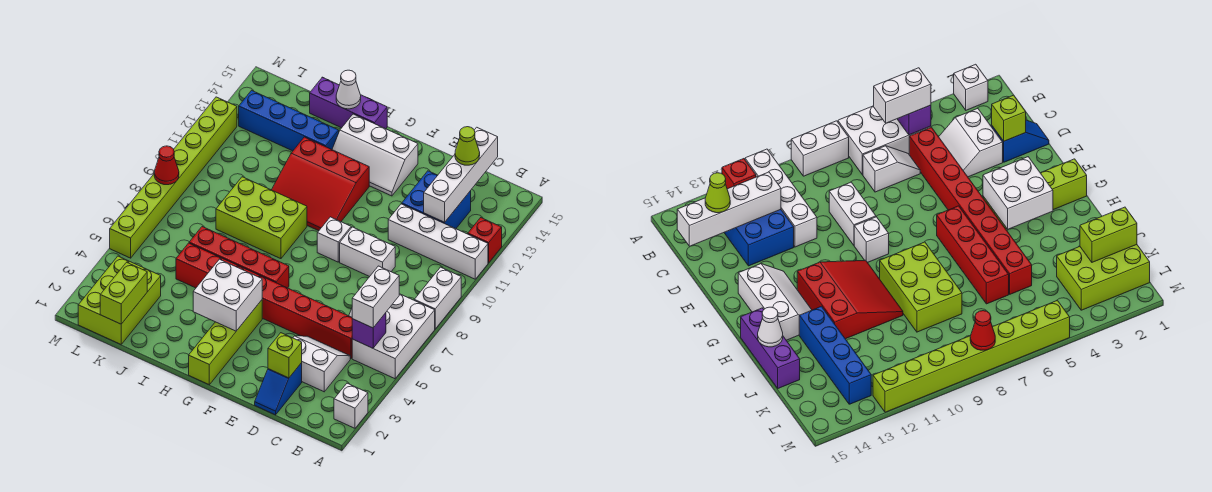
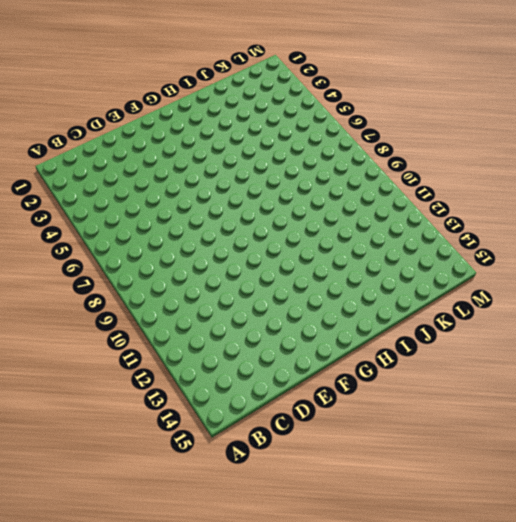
none -> white brick A2 level 1
none -> white brick A5:B7 level 1
none -> white brick A8:A9 level 1
none -> white brick A11:D11 level 1

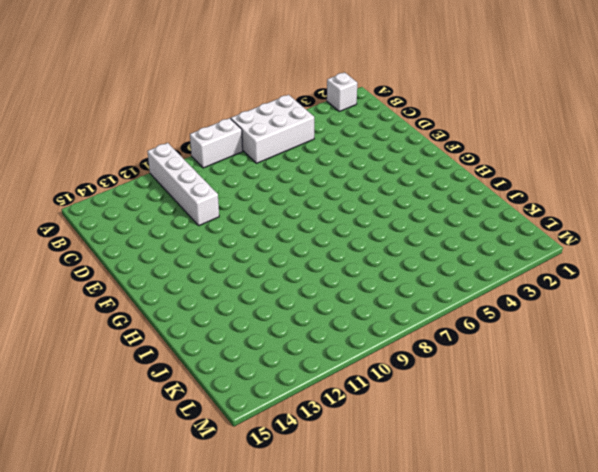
none -> red brick A12 level 1
none -> white slope C3:D4 level 1 top 3
none -> red brick C5:J5 level 1
none -> white slope C6:C7 level 1 top 7

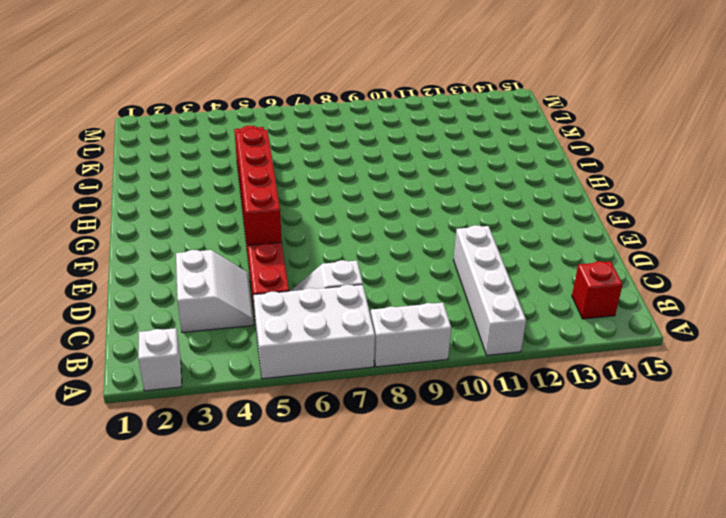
red brick B14 level 1 -> red brick A12 level 1
red brick E5:H5 level 2 -> red brick G6:J6 level 1
none -> blue brick C12:D13 level 1
none -> blue slope D1:D2 level 1 top 2
none -> white brick D9:E9 level 1
none -> white brick F9 level 1

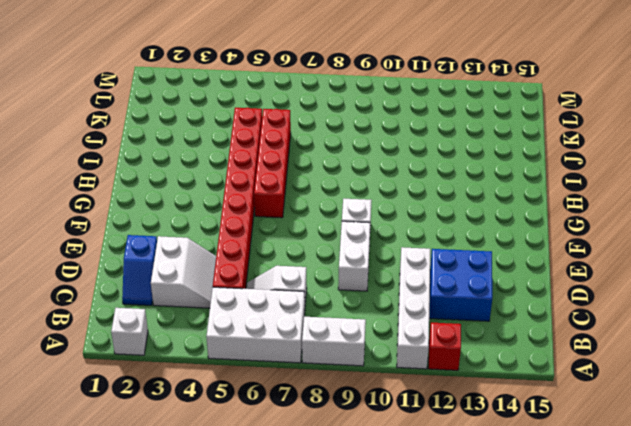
blue slope C2:D2 level 1 top D -> blue slope D1:D2 level 1 top 2
none -> white slope F13:H14 level 1 top 14
none -> lime brick G1:G4 level 1
none -> red slope G10:I12 level 1 top 12
none -> lime brick H8:J9 level 1

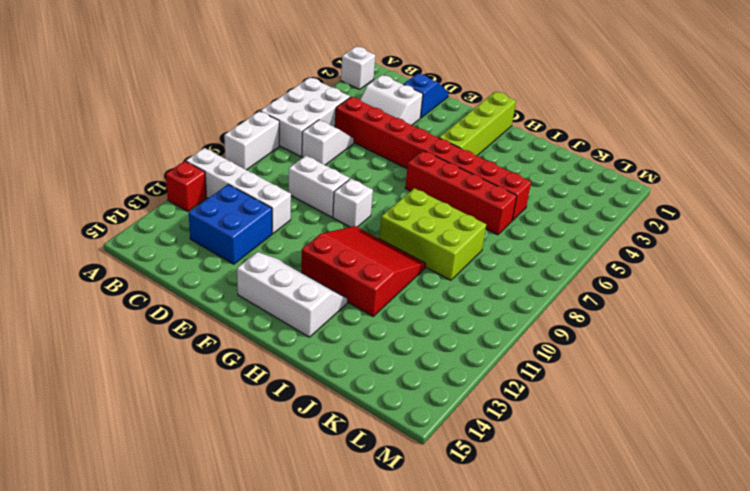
none -> purple brick H15:J15 level 1
none -> blue brick I13:L13 level 1
none -> lime brick K1:L3 level 1
none -> lime brick M5:M12 level 1

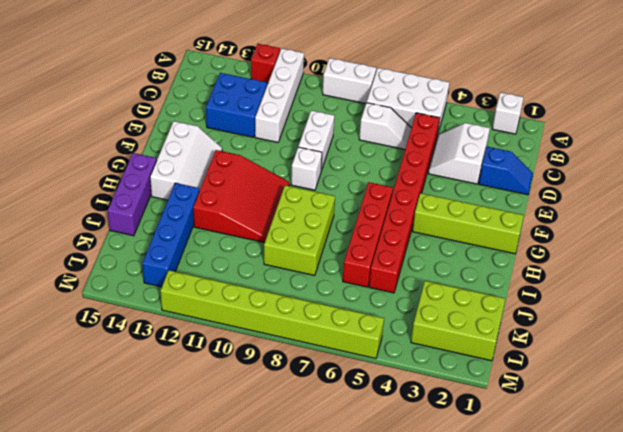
none -> purple brick B5 level 2
none -> white brick C12:C15 level 2
none -> lime brick D2 level 2
none -> white brick G3:H4 level 2

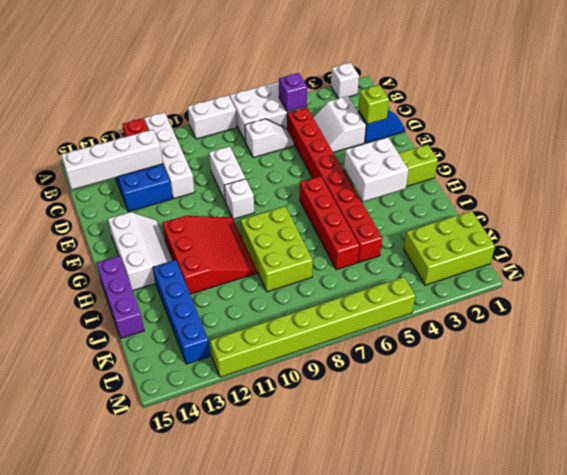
none -> white cone I15 level 2
none -> lime brick K1:K2 level 2
none -> red cone M8 level 2
none -> white brick B5:B6 level 3

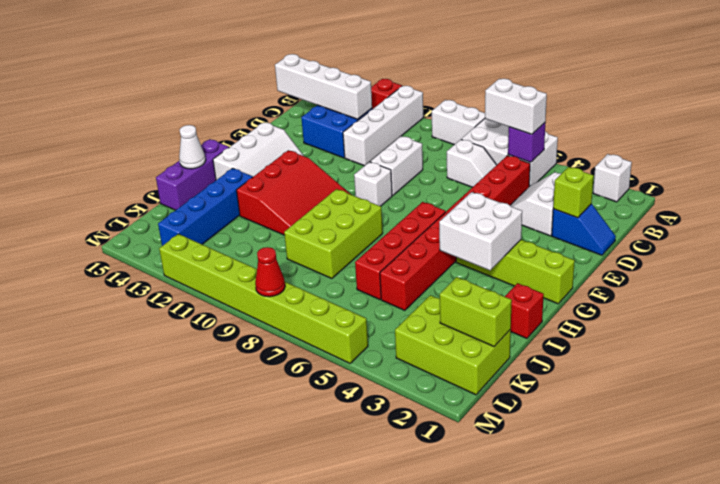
red brick I1 level 1 -> none
none -> lime cone C14 level 3

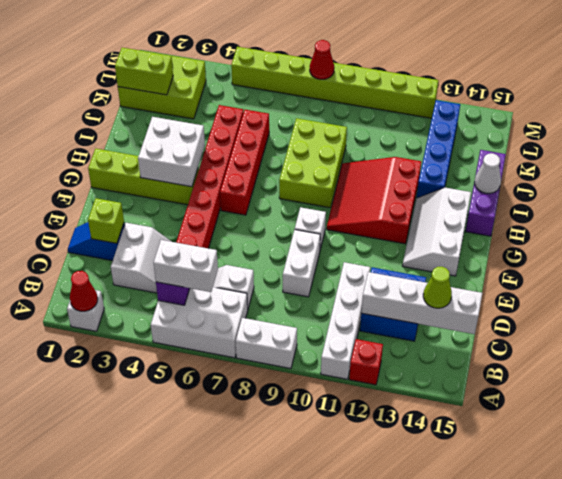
red cone A2 level 2 -> none

